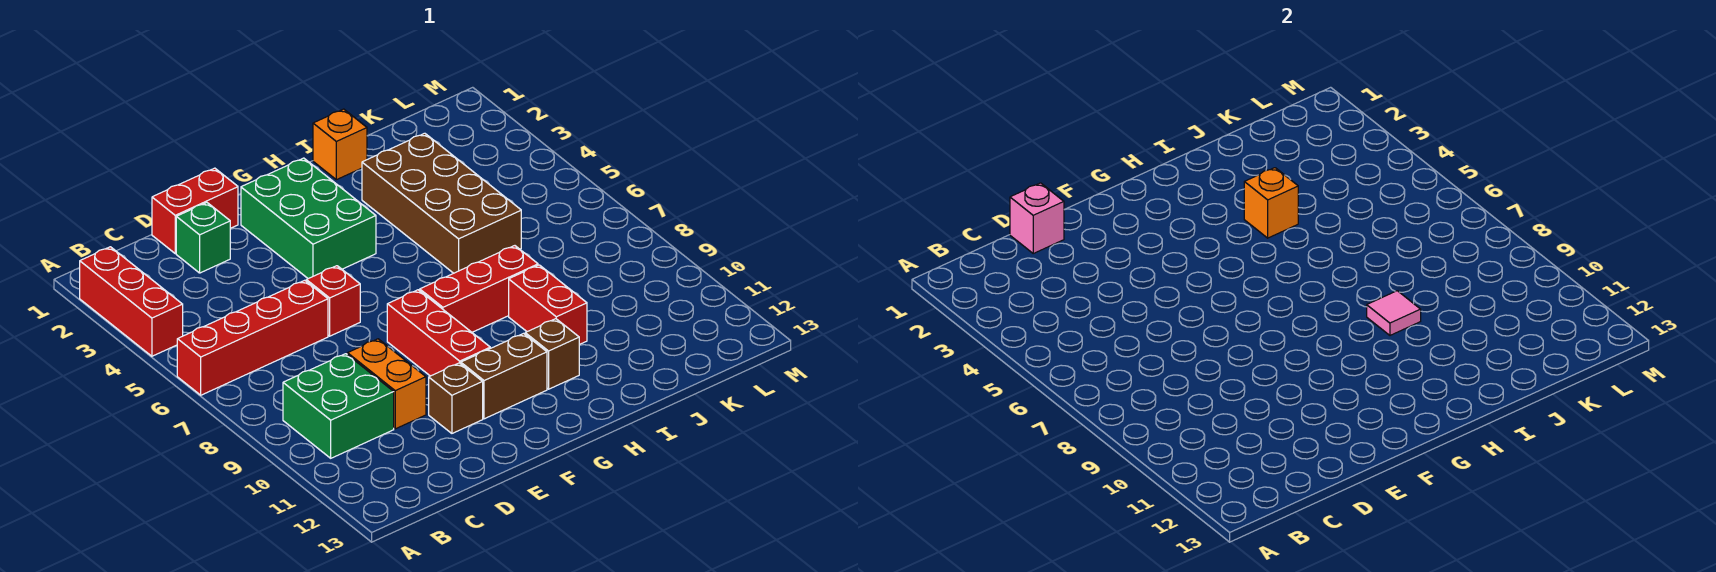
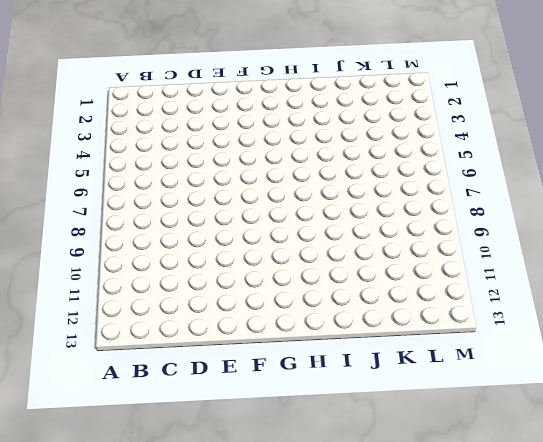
none -> red brick A2:A4 level 1
none -> red brick A6:D6 level 1
none -> green brick B9:C10 level 1

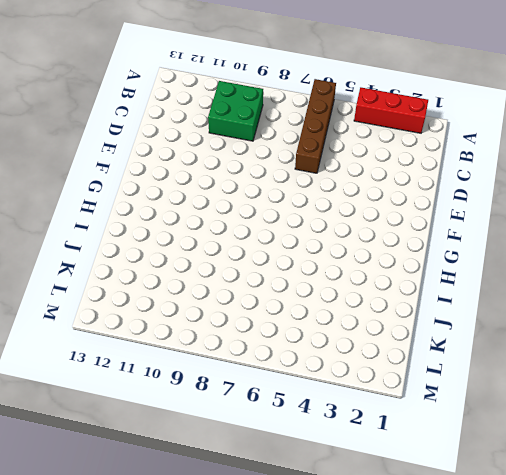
brown brick A6:D6 level 1 -> red brick A6:D6 level 1
none -> red brick D1:E1 level 1
none -> green brick D2 level 1
none -> orange brick D9:D10 level 1

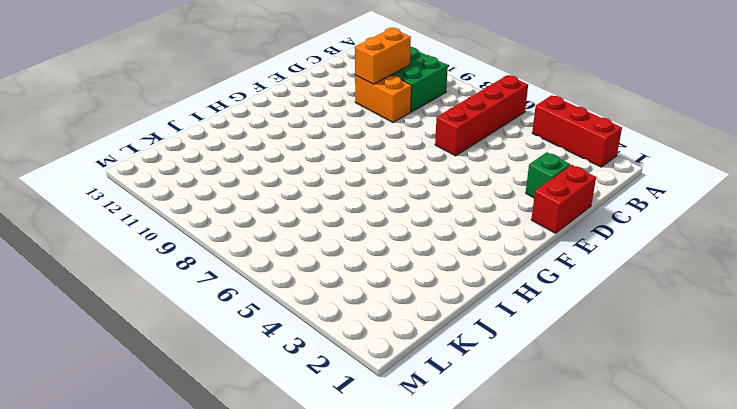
orange brick C10:D10 level 2 -> none
none -> red brick E6 level 1
none -> brown brick E11 level 1
none -> green brick F2:G4 level 1

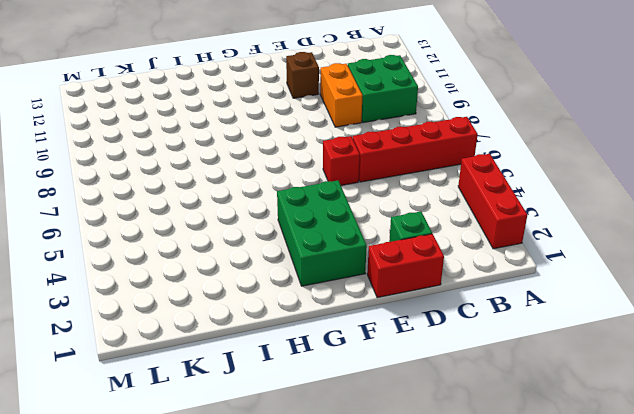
none -> red brick F8:F10 level 1
none -> brown brick F11:G11 level 1
none -> red brick G8:I8 level 1

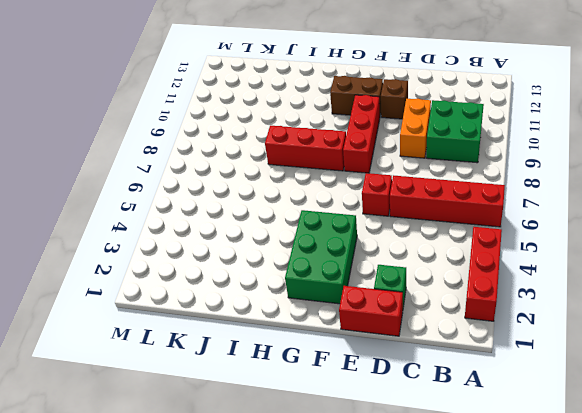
none -> brown brick H11 level 1
none -> orange brick I1 level 1
none -> brown brick I3:J6 level 1

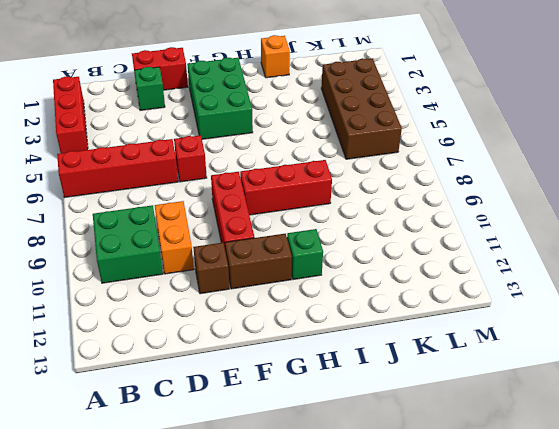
green brick H11 level 1 -> brown brick H11 level 1
brown brick K3:L6 level 1 -> brown brick I3:J6 level 1
none -> red brick I9:I10 level 1
none -> pink brick D1 level 2
none -> orange brick I4 level 2

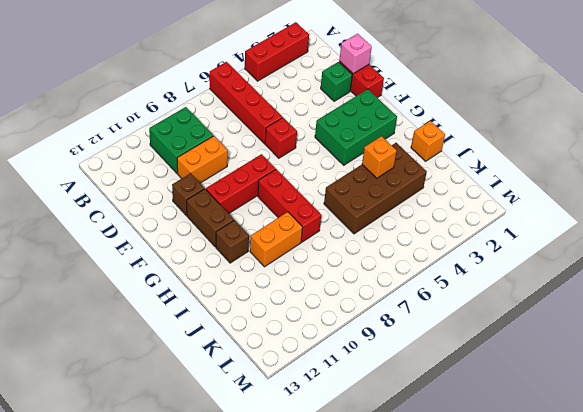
orange brick I9:I10 level 1 -> red brick I9:I10 level 1
none -> pink tile I9 level 2

